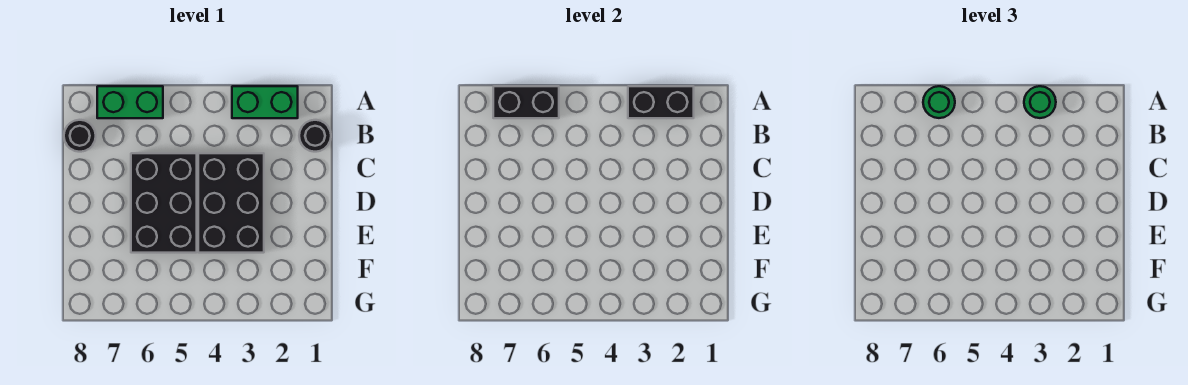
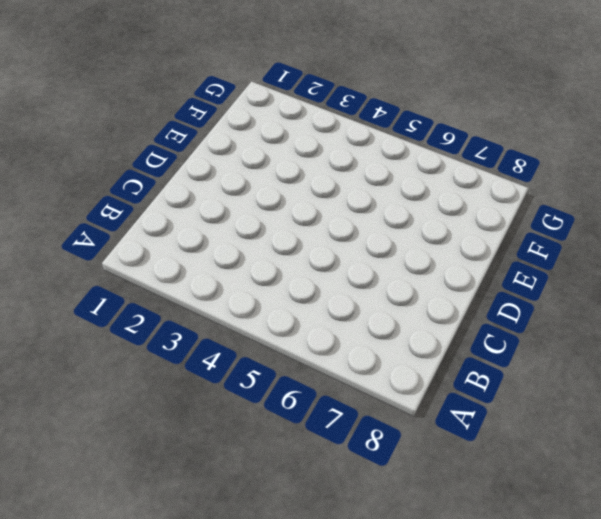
none -> green brick A2:A3 level 1
none -> green brick A6:A7 level 1

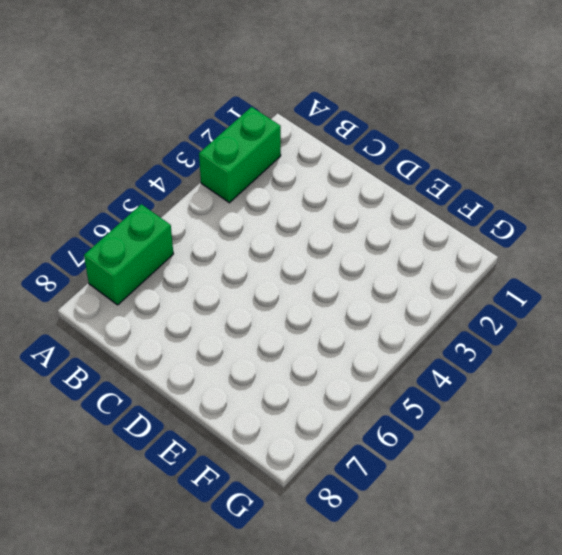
none -> black round brick B1 level 1
none -> black round brick B8 level 1

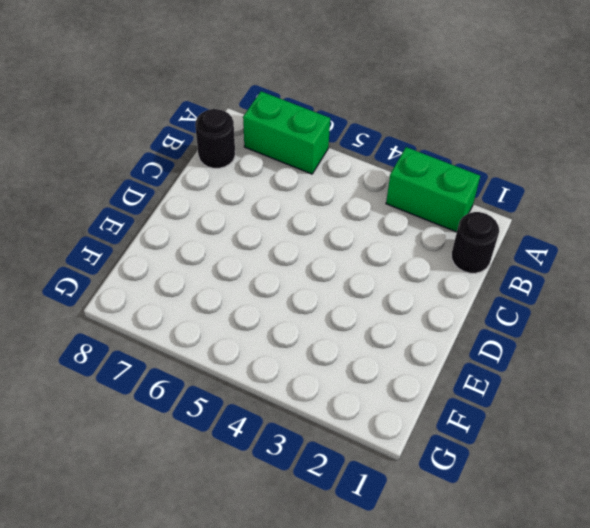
none -> black brick C3:E4 level 1
none -> black brick C5:E6 level 1

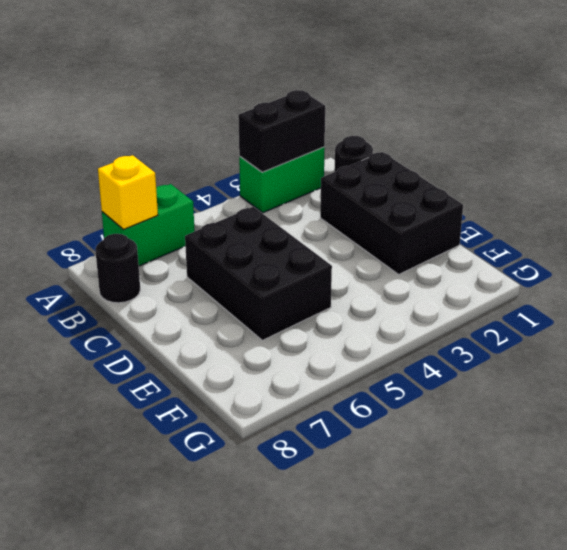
yellow brick A7 level 2 -> black brick A6:A7 level 2
black brick C1:E2 level 1 -> black brick C3:E4 level 1
none -> green round brick A3 level 3
none -> green round brick A6 level 3

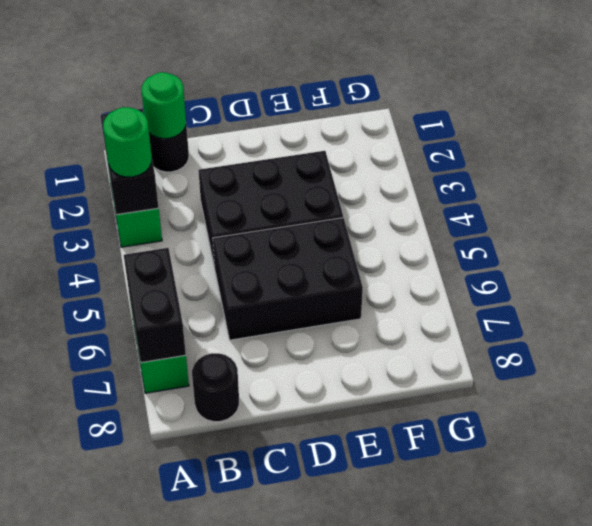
green round brick B1 level 2 -> green round brick A6 level 3

